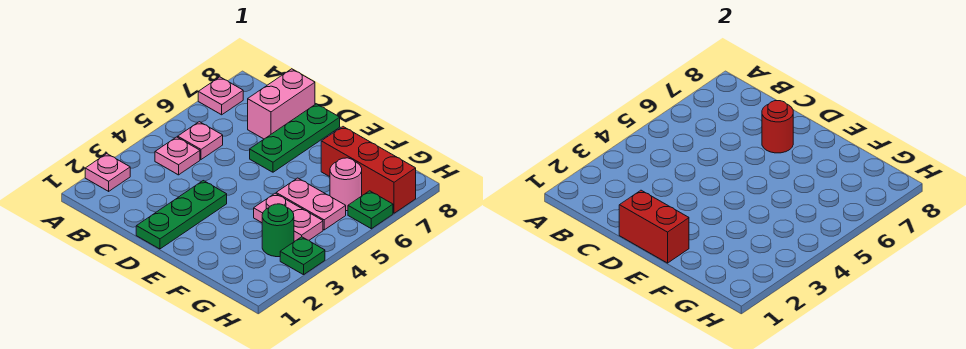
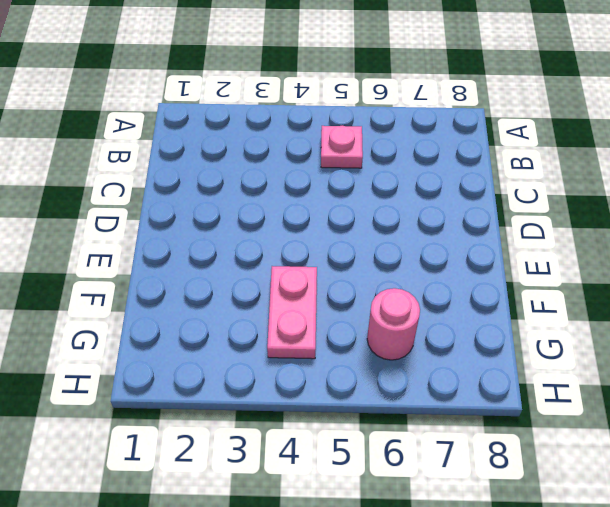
none -> pink plate A2 level 1
none -> pink plate A7 level 1
none -> pink plate B4 level 1

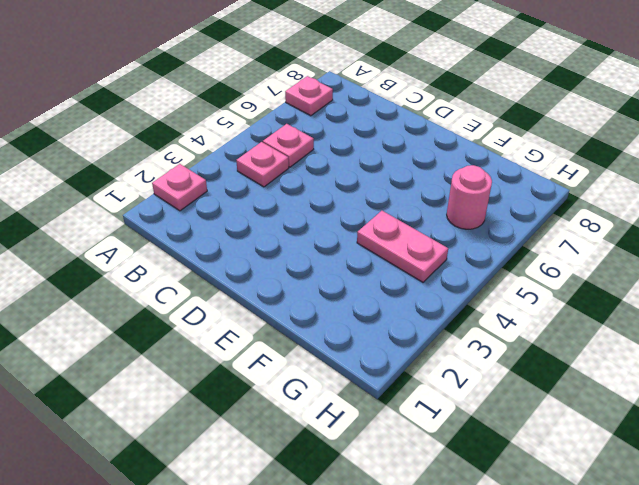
none -> pink brick C7:C8 level 1
none -> green plate D1:D3 level 1
none -> green plate D6:D8 level 1

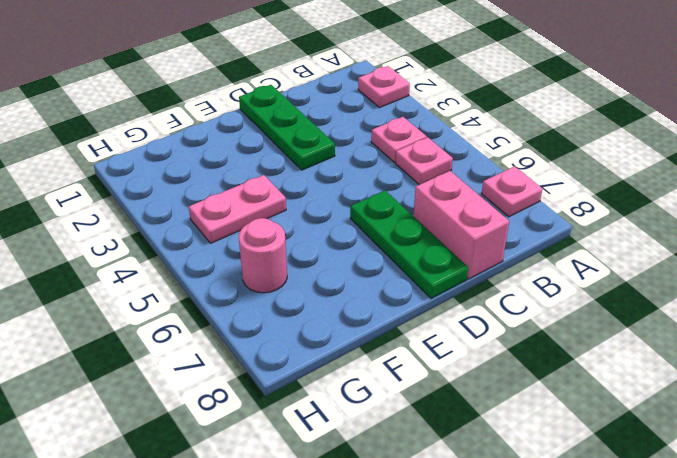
none -> pink plate F5:G5 level 1
none -> red brick F7:H7 level 1
none -> green round brick G3 level 1

